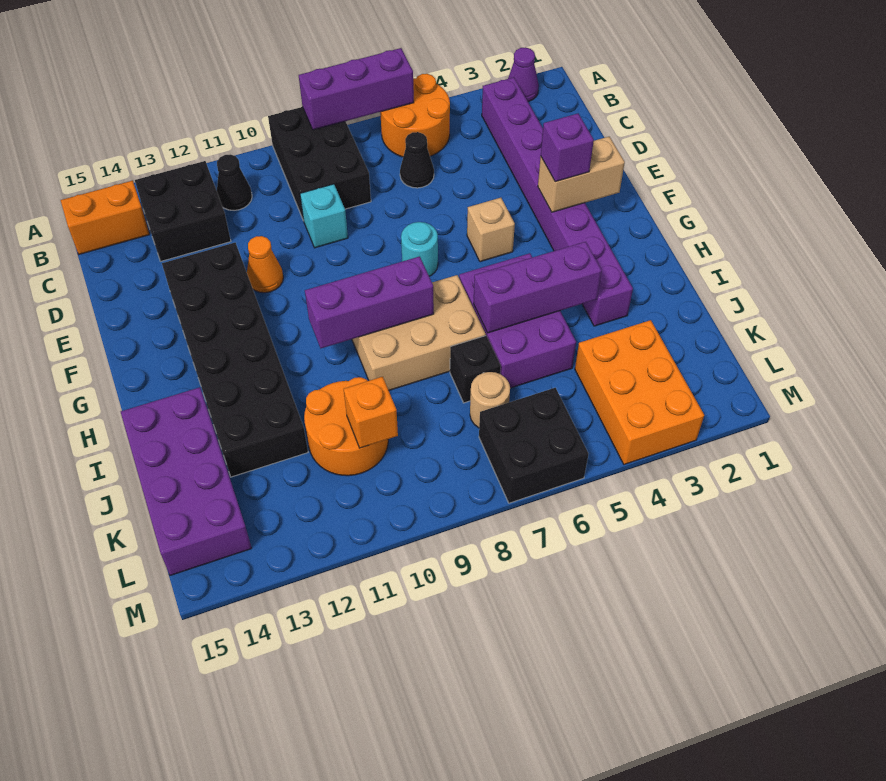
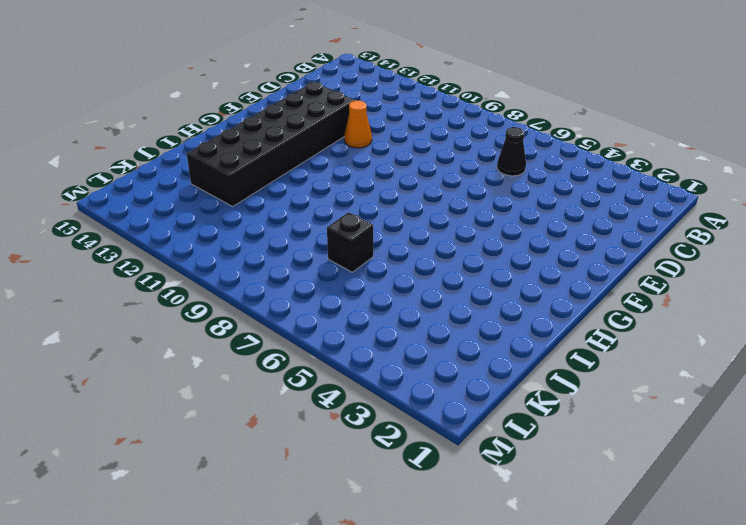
none -> purple cone A2 level 1
none -> orange round brick A5:B6 level 1
none -> black brick A8:C9 level 1

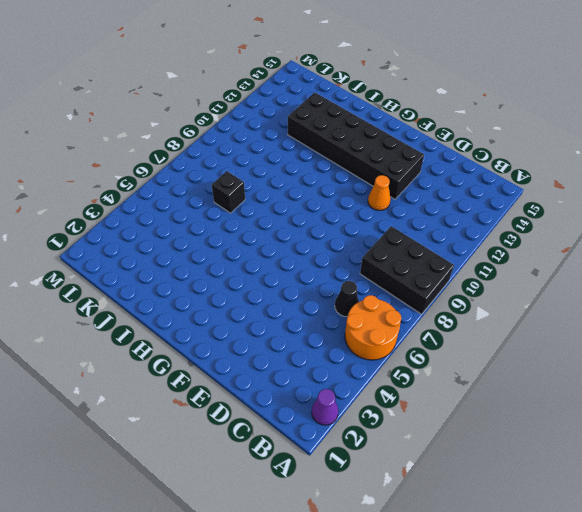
none -> purple brick B3:I3 level 1
none -> black cone B11 level 1
none -> black brick B12:C13 level 1

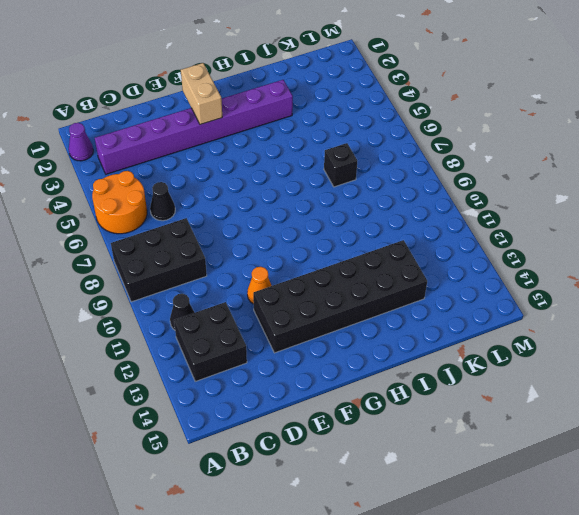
none -> orange brick B14:B15 level 1
none -> cyan brick D9 level 1
none -> tan brick F5 level 1

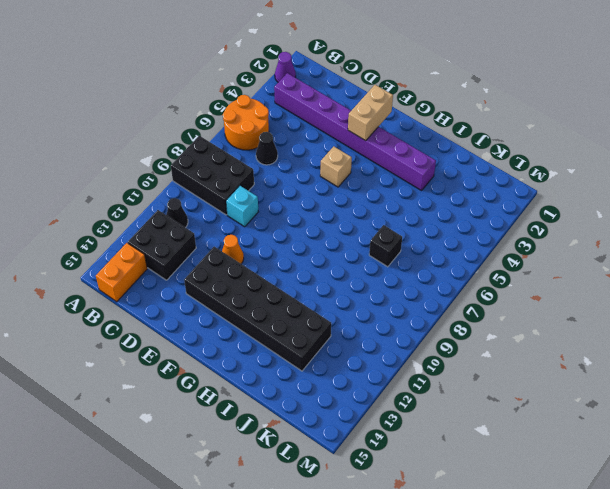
none -> cyan round brick F7 level 1
none -> purple brick H5:J6 level 1
none -> tan brick H7:I9 level 1

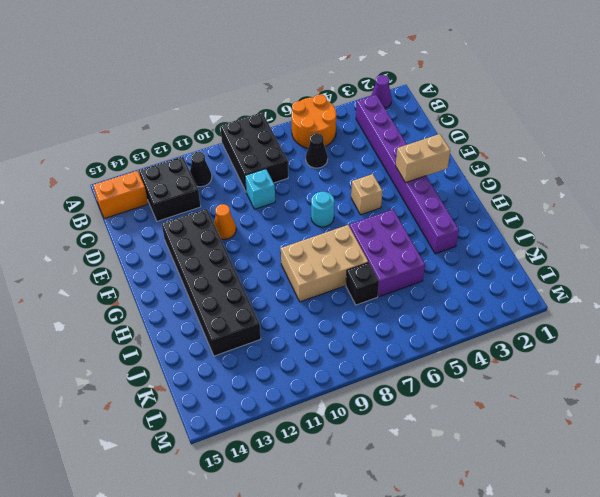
none -> purple brick I14:L15 level 1
none -> orange round brick J10:K11 level 1
none -> orange brick K3:M4 level 1

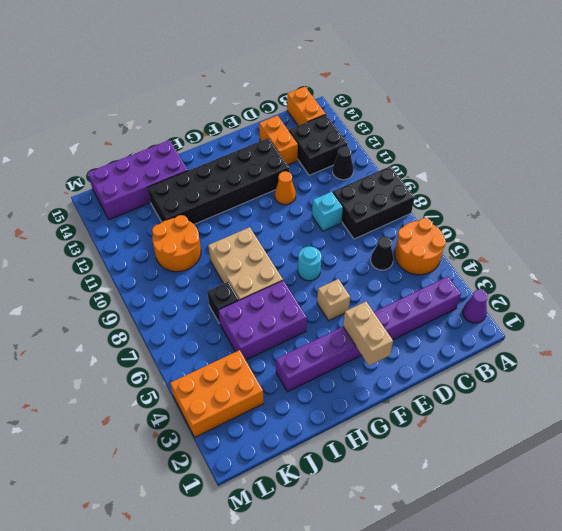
orange brick D13:D14 level 1 -> none
none -> tan round brick K7 level 1
none -> black brick L6:M7 level 1
none -> purple brick A6:A8 level 2

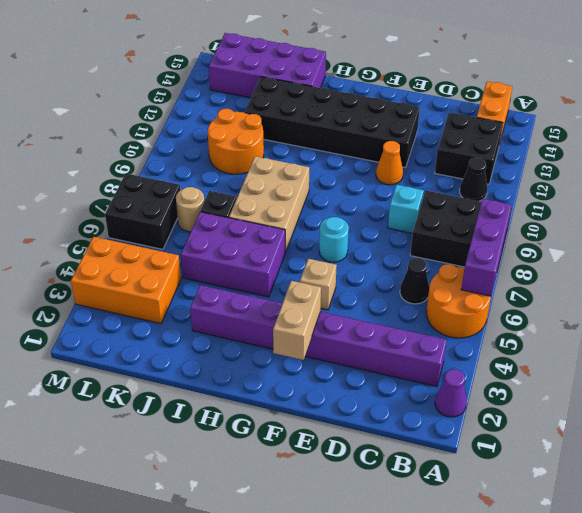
none -> purple brick H8:H10 level 2
none -> purple brick I4:I6 level 2
none -> orange brick K10 level 2

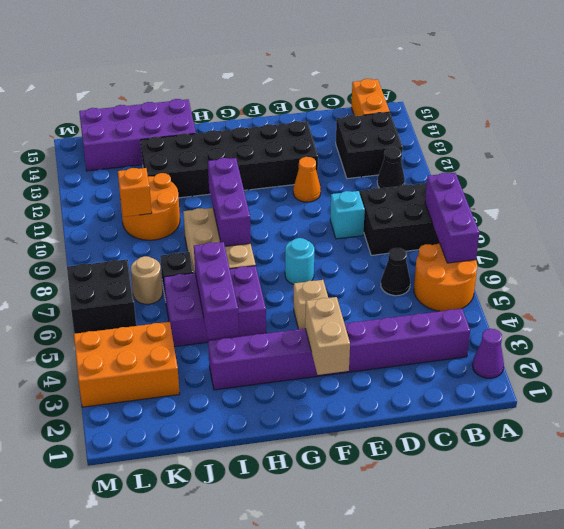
none -> purple brick F3 level 3

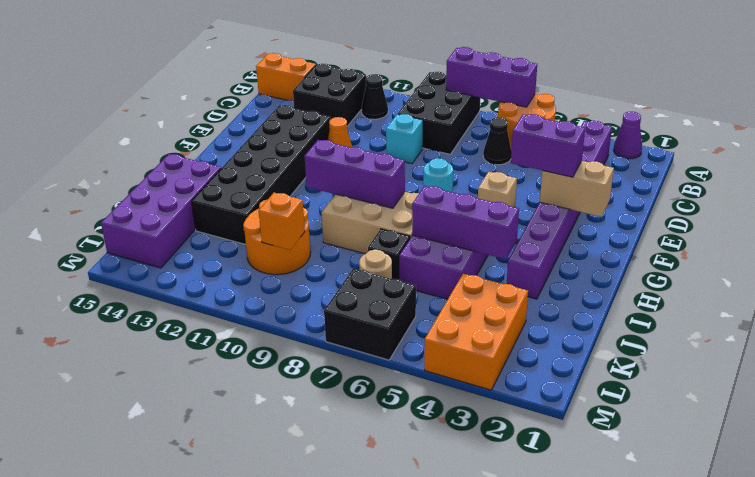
purple brick F3:F4 level 3 -> purple brick F3 level 3

